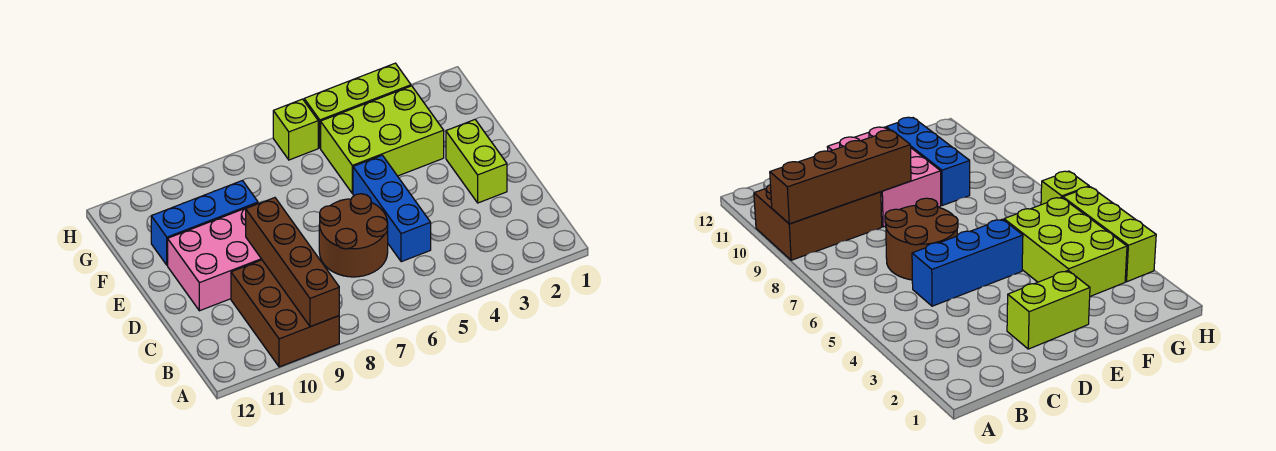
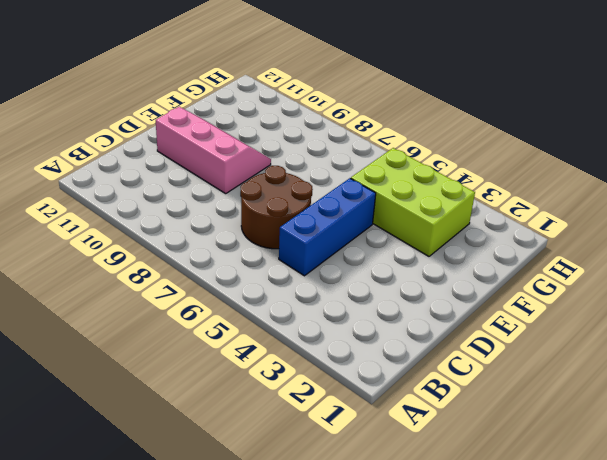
pink slope D9:E11 level 1 top D -> pink brick D9:E11 level 1
none -> brown brick A9:C10 level 1
none -> lime brick D2:E2 level 1

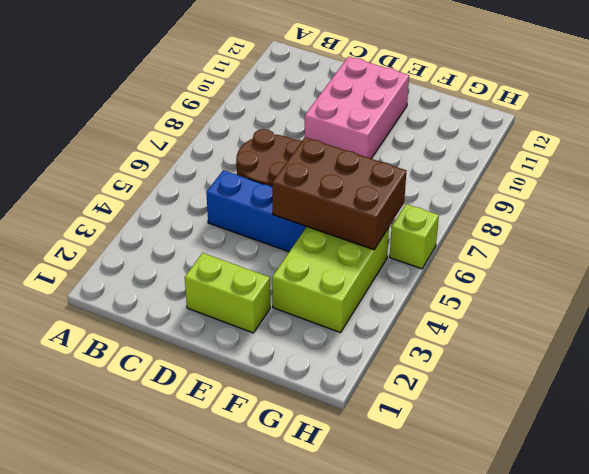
brown brick E5:G6 level 2 -> brown brick A9:C10 level 1
none -> blue brick F9:F11 level 1
none -> lime brick H3:H5 level 1

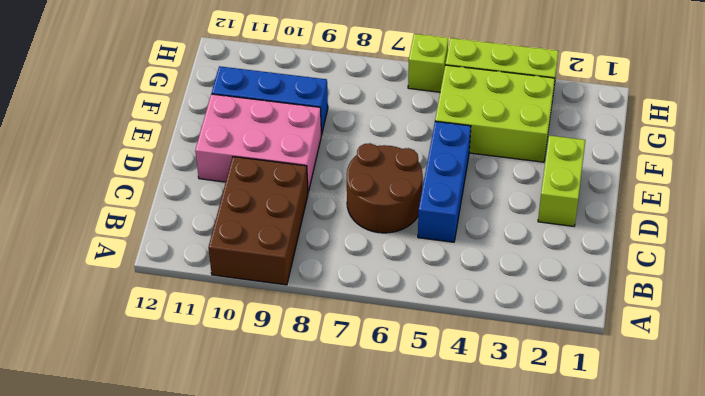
none -> brown brick A9:D9 level 2

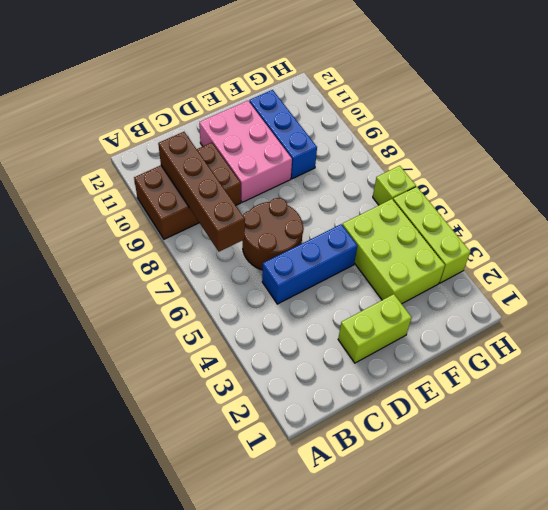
brown brick B7:B10 level 2 -> brown brick A9:D9 level 2

